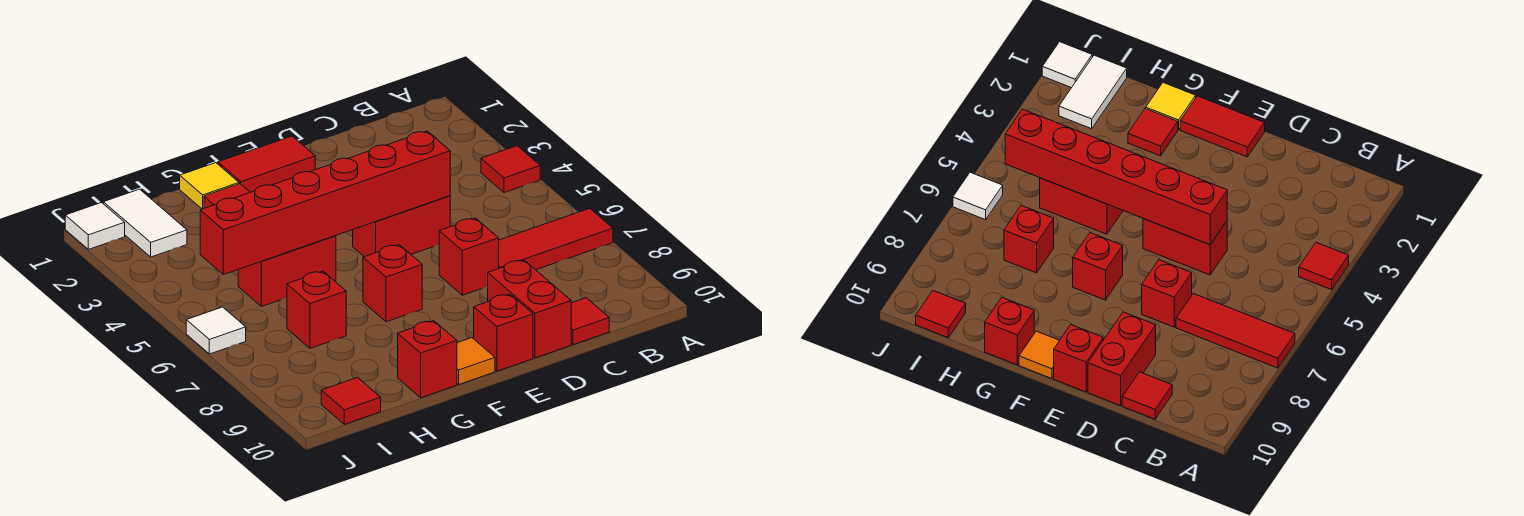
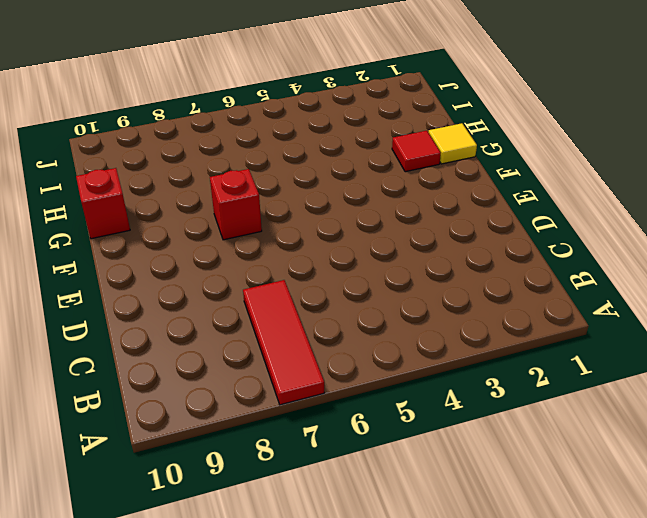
none -> red tile A4 level 1
none -> red tile C10 level 1
none -> red brick D5:E5 level 1

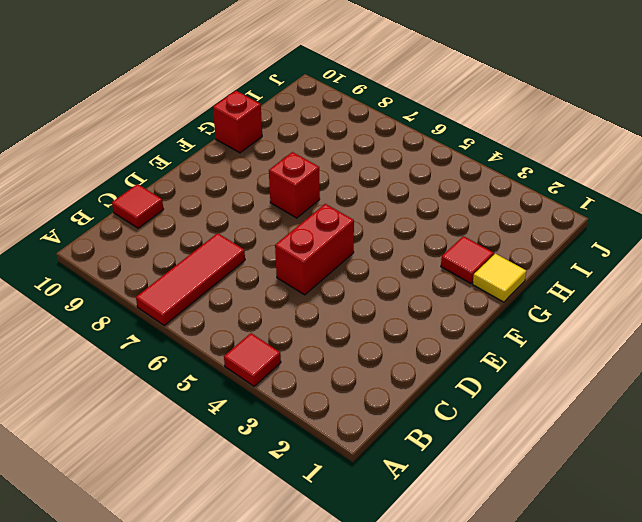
none -> red brick D7 level 1
none -> red brick D9:D10 level 1
none -> red tile E1:F1 level 1

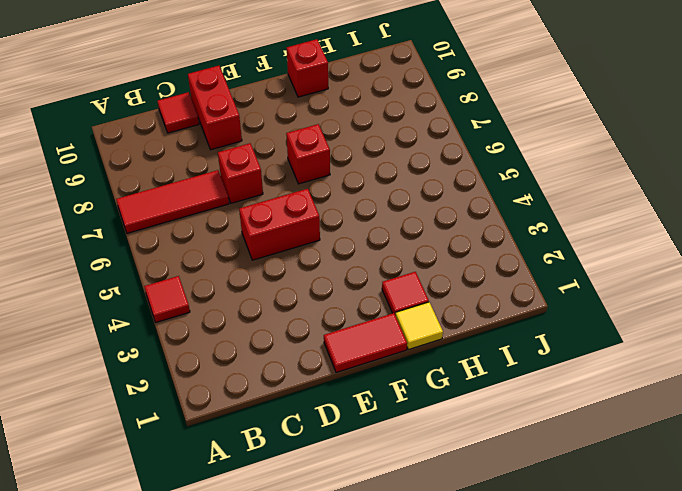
none -> red brick E10 level 1
none -> orange tile F10 level 1
none -> red brick G5:H5 level 1

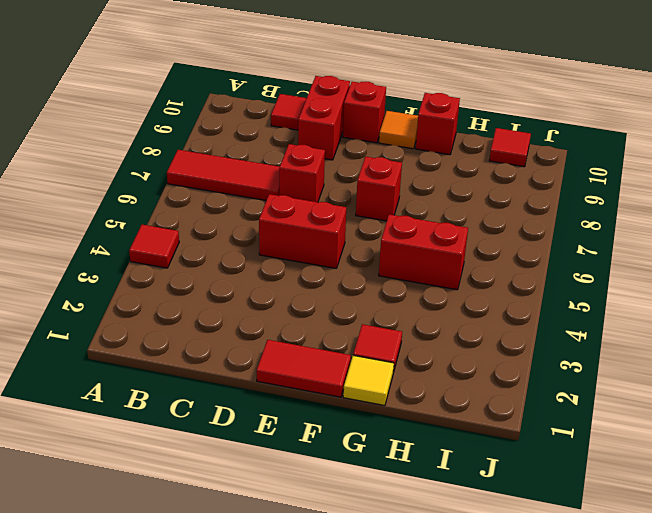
none -> red brick H7 level 1
none -> white tile I1:I2 level 1
none -> white tile J1 level 1

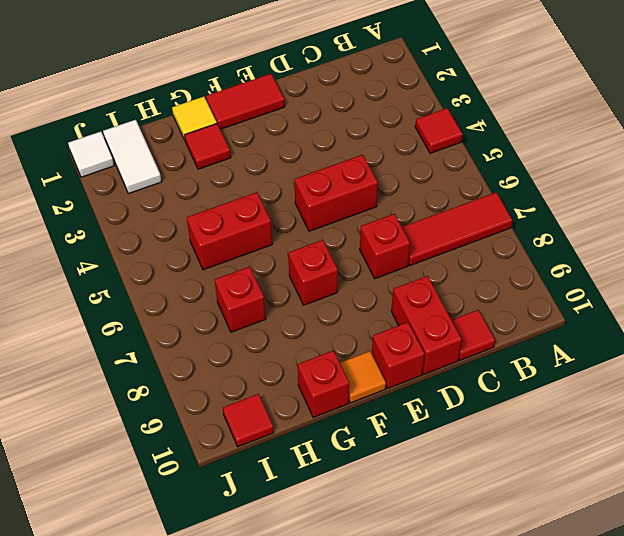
none -> white tile J6 level 1
none -> red brick D5:I5 level 2

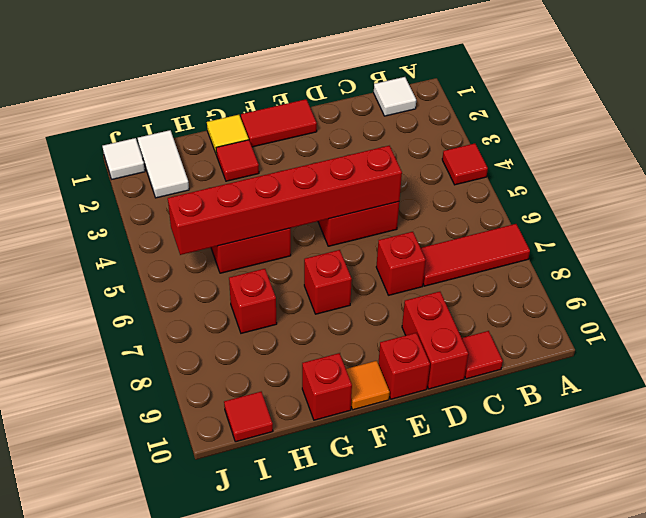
white tile B1 level 1 -> white tile J6 level 1

